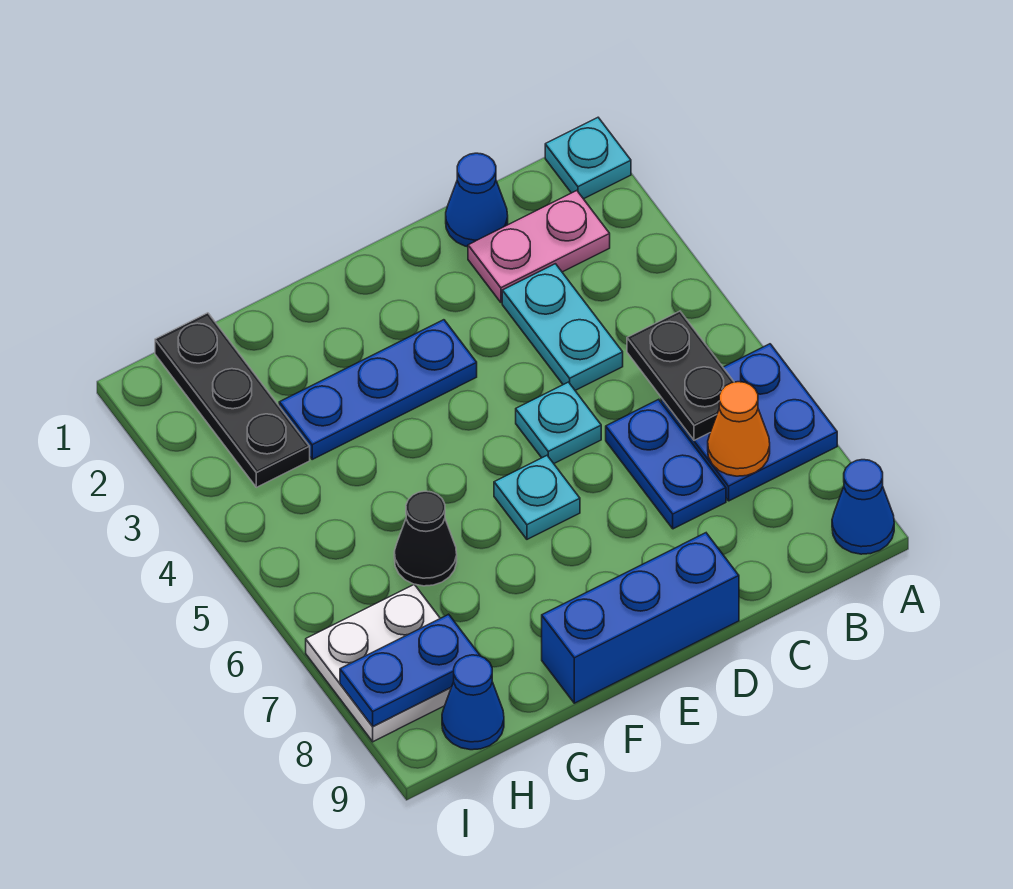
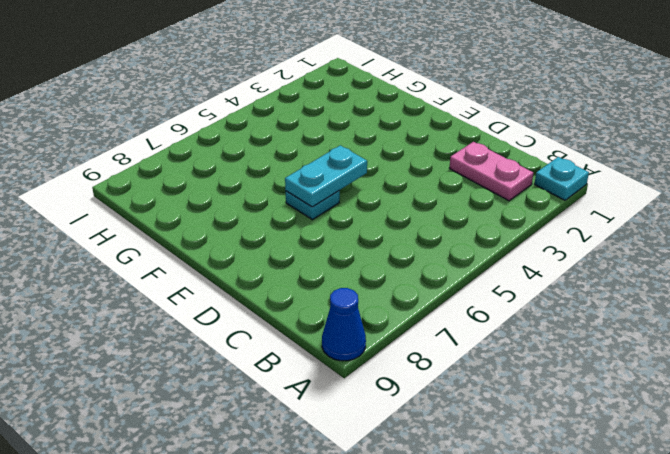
cyan plate E5:E6 level 2 -> cyan plate C3:C4 level 1
none -> blue plate A6:B7 level 1
none -> blue cone C1 level 1
none -> blue plate C6:C7 level 1

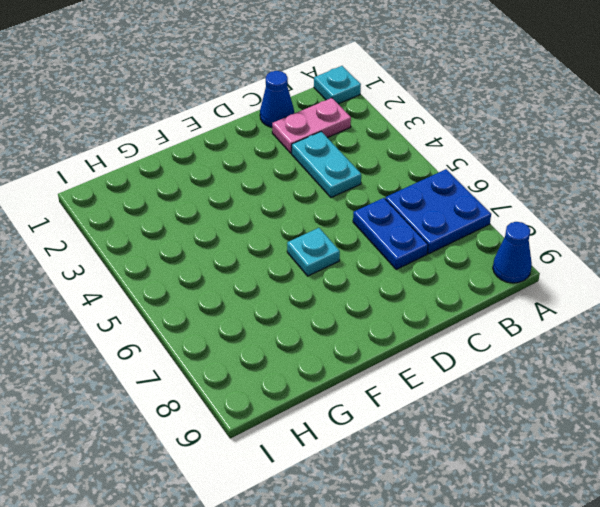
none -> cyan plate D5 level 1
none -> blue brick D9:F9 level 1
none -> blue plate E3:G3 level 1

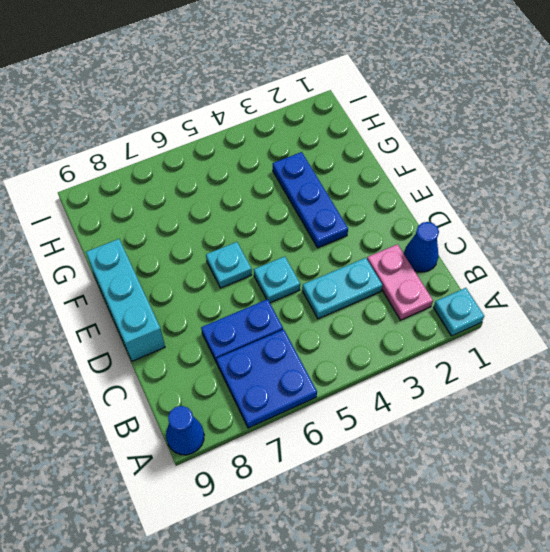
cyan brick D9:F9 level 1 -> blue brick D9:F9 level 1
none -> black cone G6 level 1
none -> black plate H1:H3 level 1
none -> white plate H7:I8 level 1

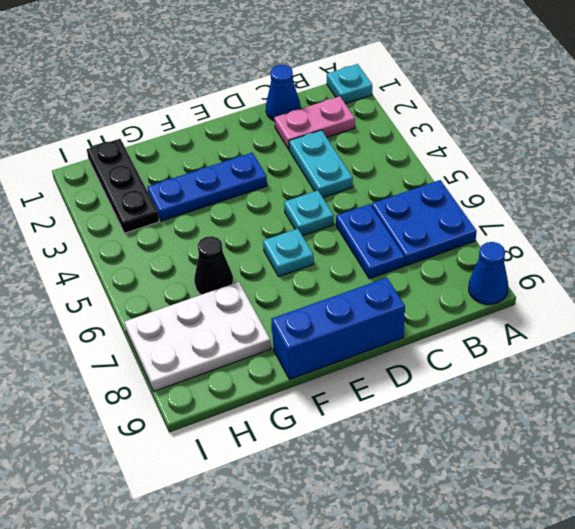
white plate G7:I8 level 1 -> white plate H7:I8 level 1
none -> blue cone H9 level 1
none -> black plate B5:B6 level 2
none -> orange cone B7 level 2

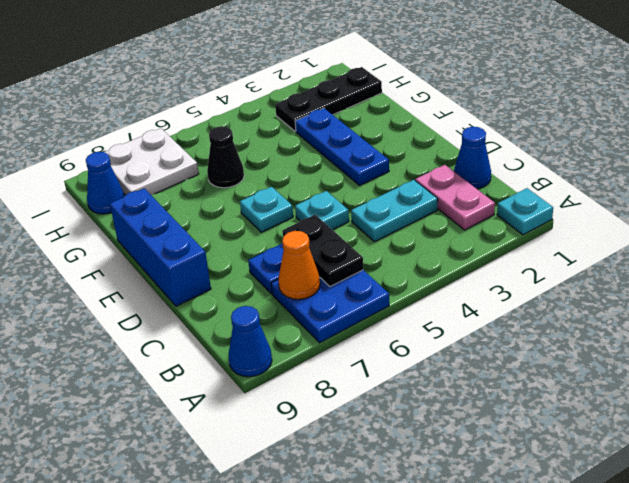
black plate B6:C6 level 2 -> black plate B5:B6 level 2
none -> blue plate H8:I8 level 2

